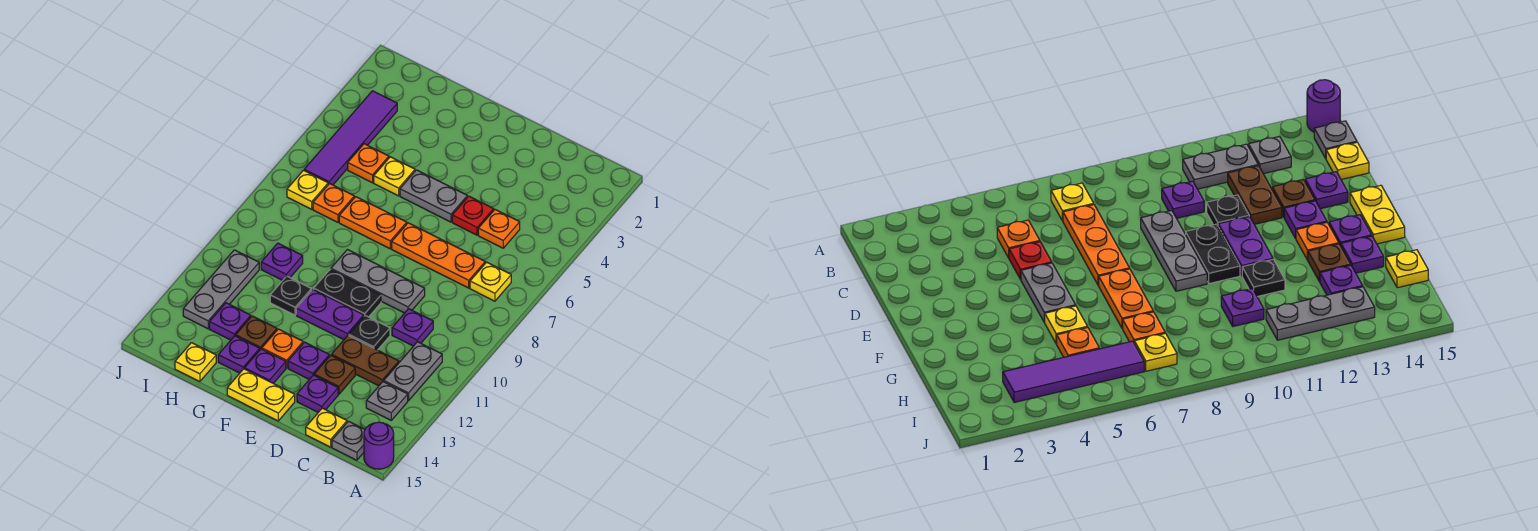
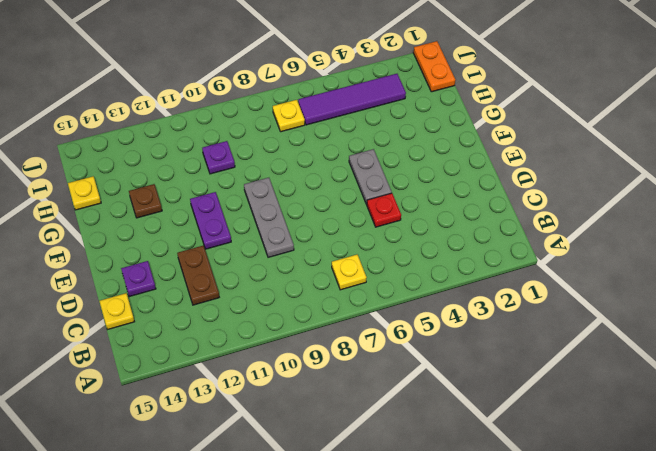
orange plate I1:J1 level 1 -> orange plate F7:G7 level 1
none -> purple round brick A15 level 1
none -> grey plate B11:B12 level 1
none -> grey plate B13 level 1
none -> grey plate B15 level 1

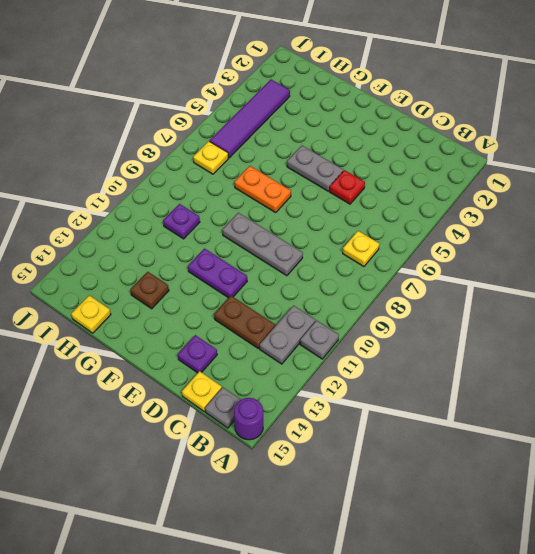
grey plate A11 level 1 -> grey plate B13 level 1
none -> orange plate C5 level 1
none -> orange plate C7:E7 level 1
none -> purple plate C10 level 1
none -> black plate D11 level 1

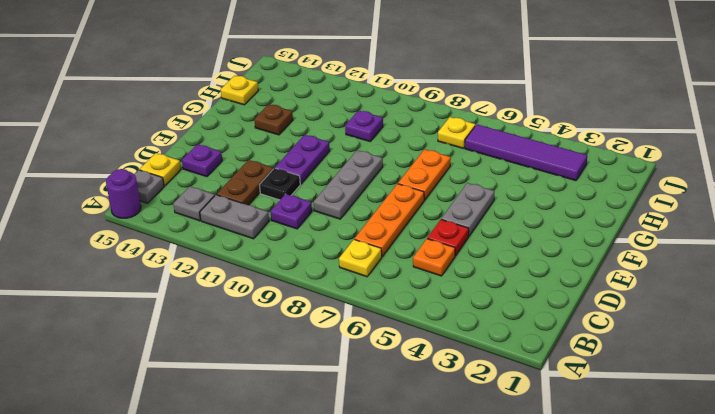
none -> brown plate D13 level 1
none -> black plate E10:F10 level 1
none -> purple plate E13 level 1
none -> yellow plate E15:F15 level 1

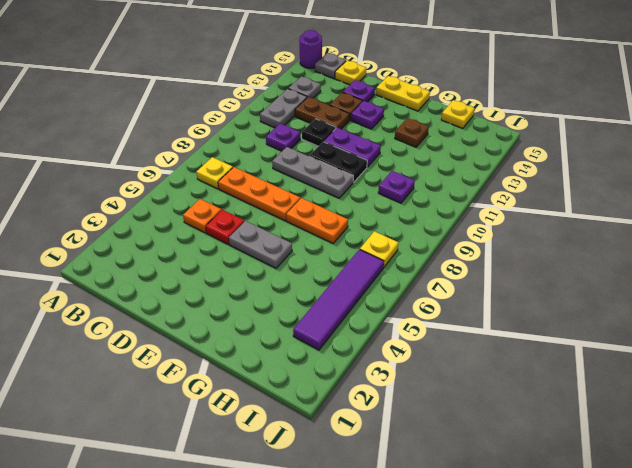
none -> orange plate F13 level 1
none -> purple plate F14 level 1
none -> yellow plate G5 level 1
none -> black plate G11 level 1

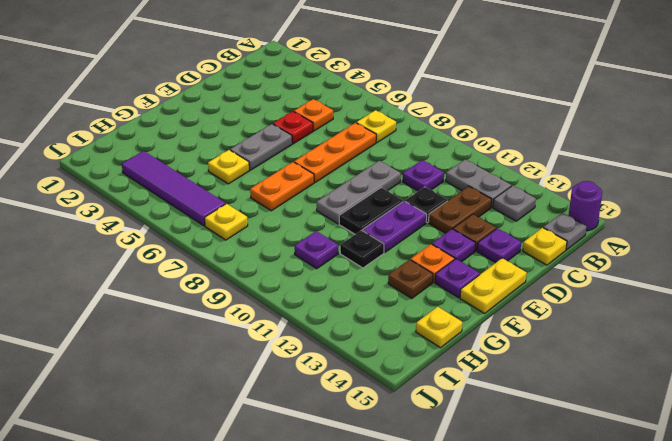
none -> purple plate G14 level 1
none -> orange plate H5 level 1
none -> orange plate H7 level 1
none -> purple plate H13 level 1

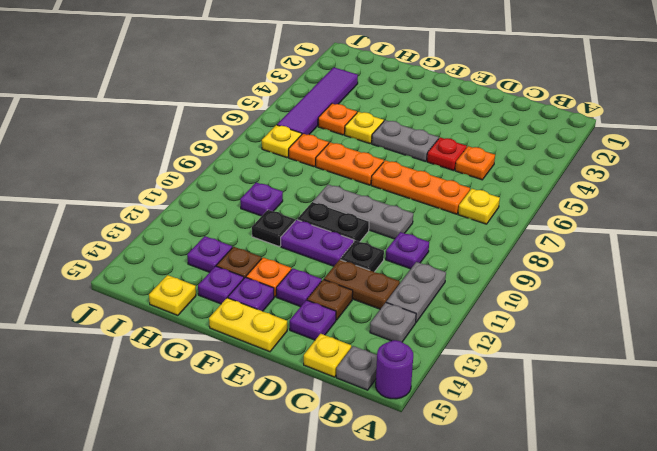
none -> grey plate I11:I13 level 1

